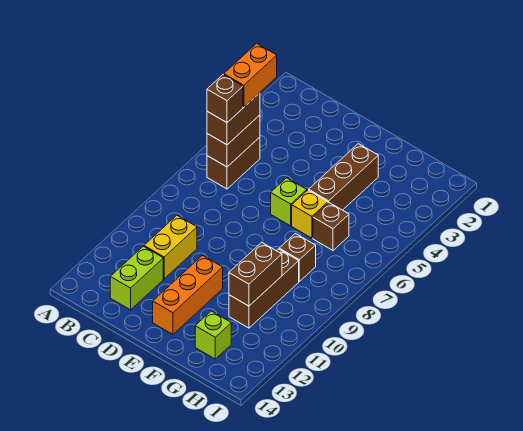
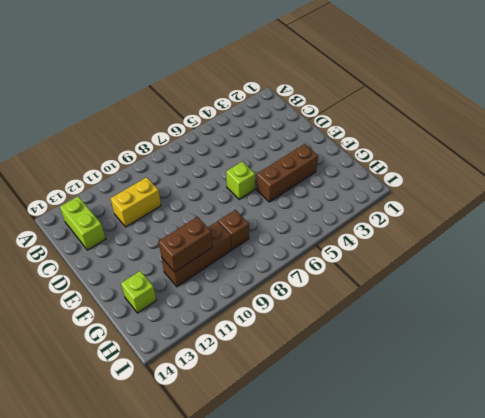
lime brick B13:C13 level 1 -> lime brick C12:C13 level 1
none -> brown brick B5:B6 level 1
none -> orange brick E11:E13 level 1
none -> yellow brick F6 level 1

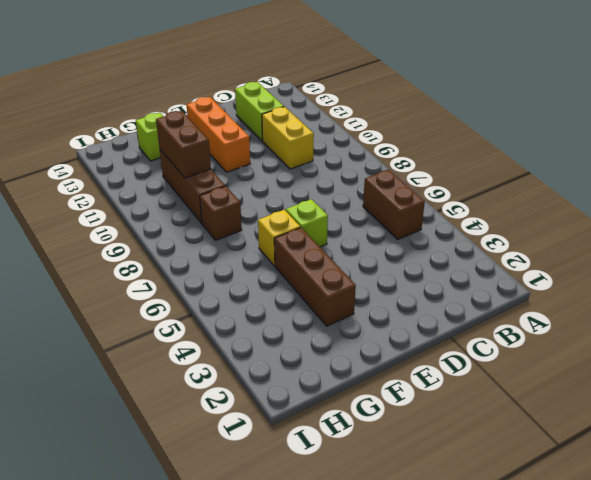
none -> brown brick G6 level 1
none -> brown brick B5:B6 level 2
none -> brown brick B5:B6 level 3

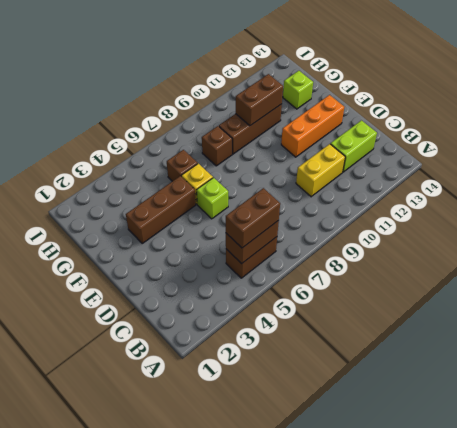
none -> orange brick B4:B5 level 4
none -> brown brick B6 level 4

